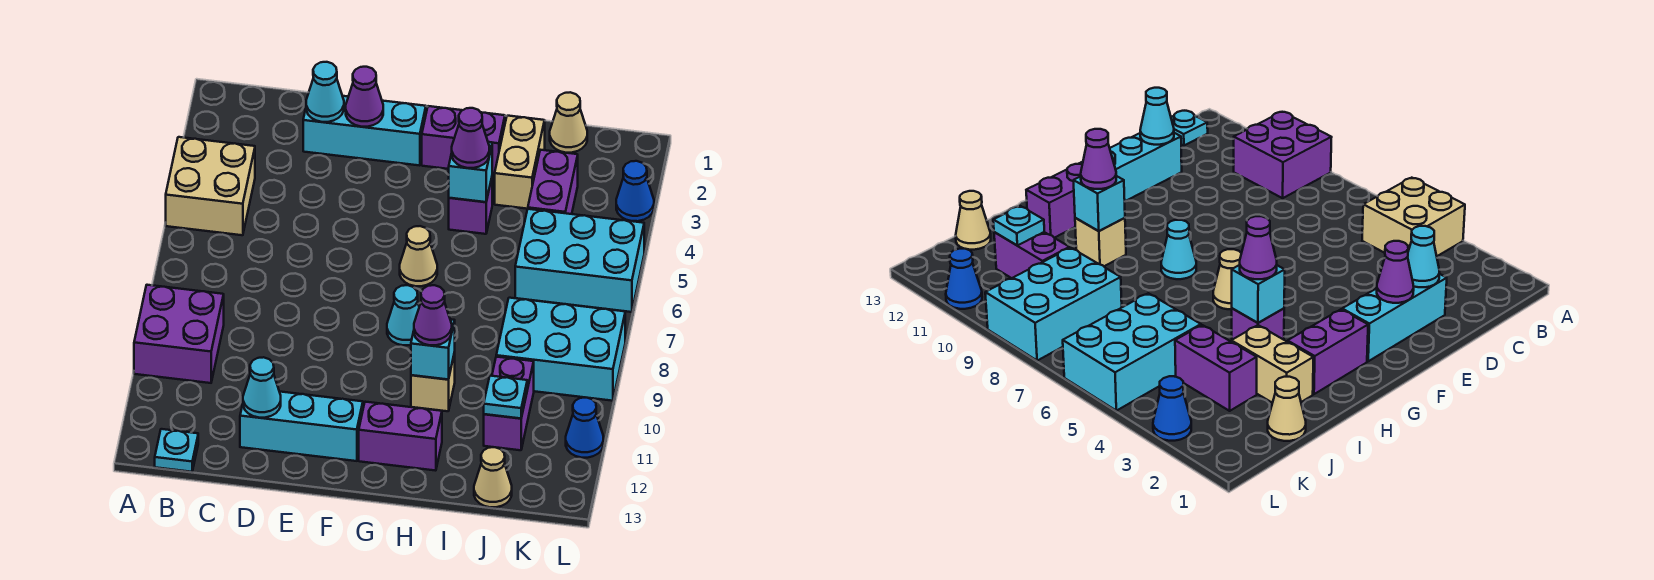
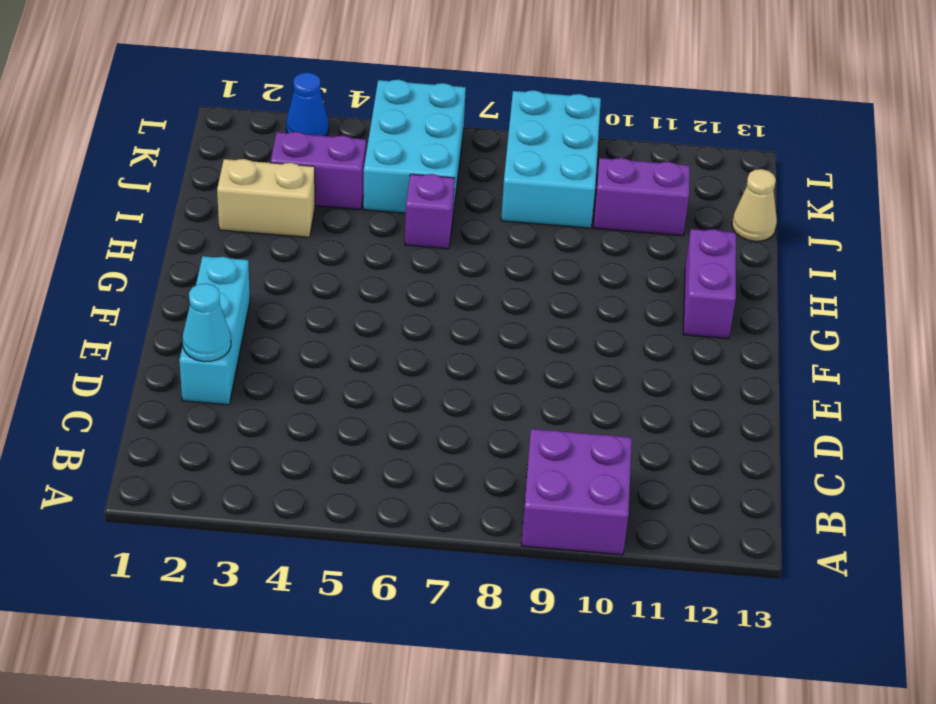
purple brick I6 level 1 -> purple brick H4 level 1
none -> tan brick A4:B5 level 1
none -> cyan plate B13 level 1
none -> cyan brick D12:F12 level 1

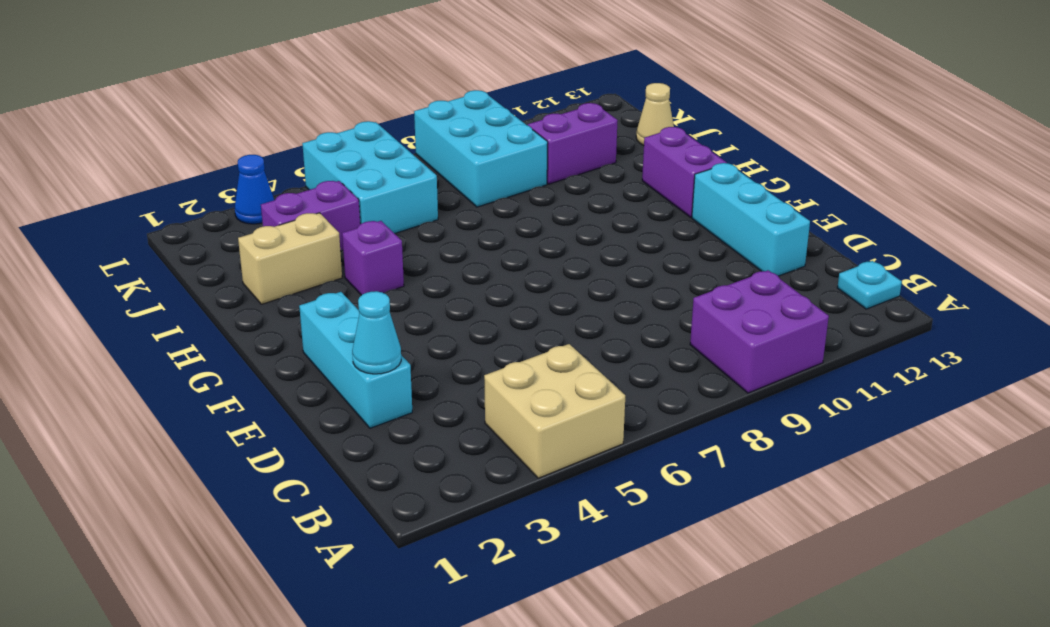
none -> purple brick G2:H2 level 1
none -> tan cone G6 level 1
none -> cyan cone G8 level 1

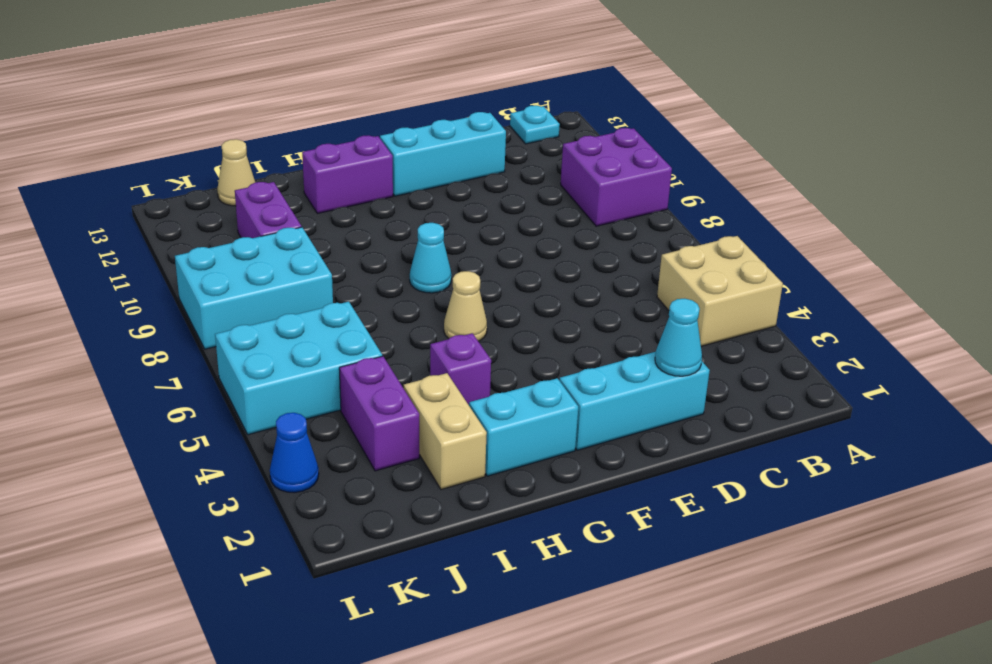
cyan brick G2:H2 level 1 -> purple brick G2:H2 level 1
none -> tan brick H10 level 1
none -> tan cone J1 level 1
none -> blue cone L11 level 1

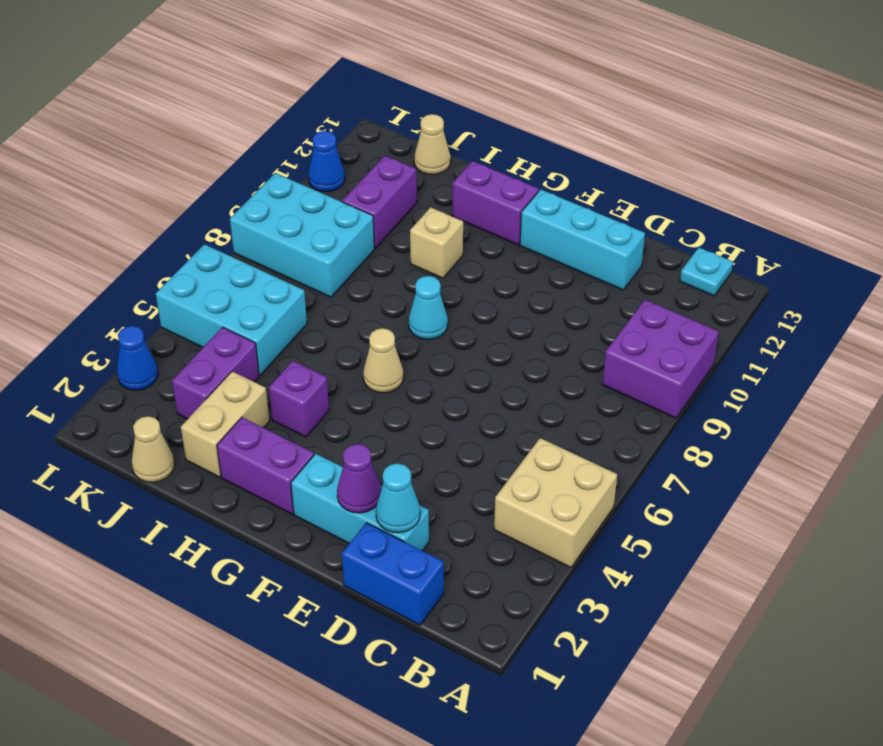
blue brick C1:D1 level 1 -> none
none -> cyan cone D12 level 2
none -> cyan brick H4 level 2
none -> cyan brick H10 level 2

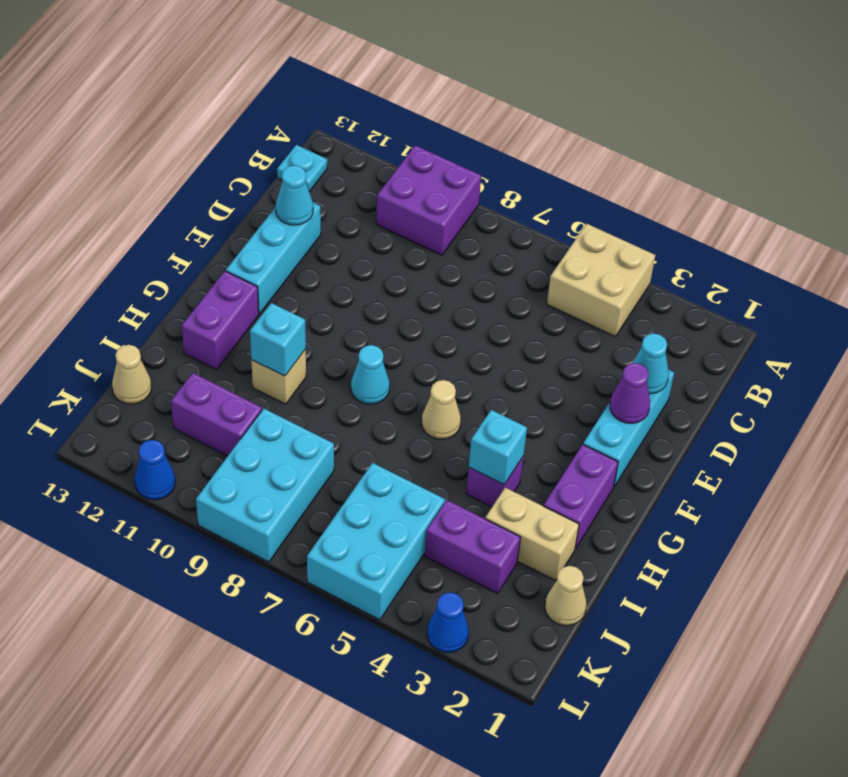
none -> cyan plate J11 level 2
none -> purple cone H4 level 3
none -> purple cone H10 level 3

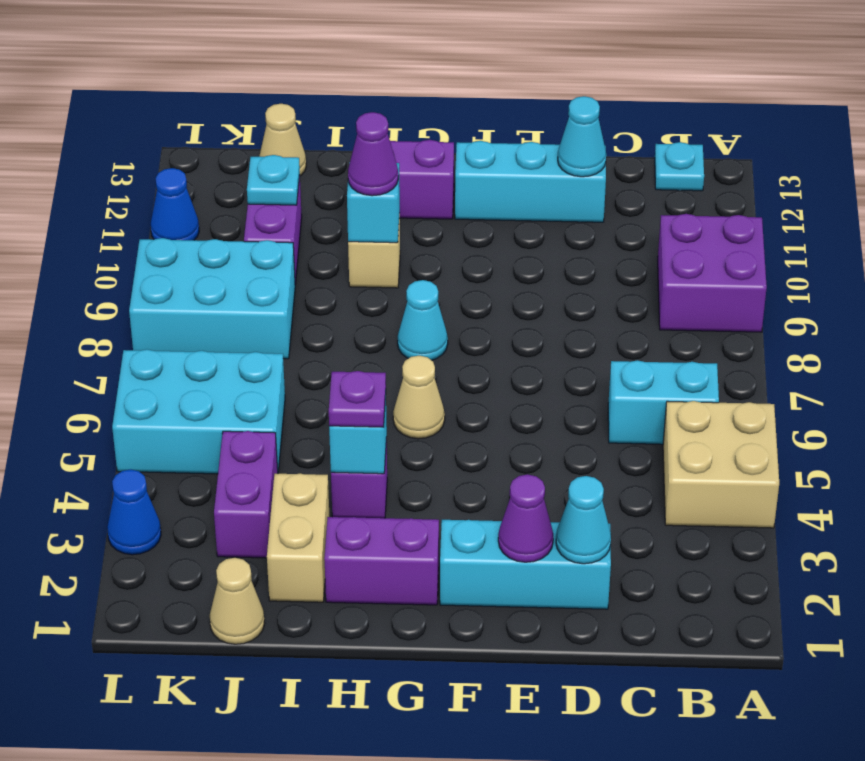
cyan brick B6:C6 level 1 -> none
purple plate H4 level 3 -> purple cone H4 level 3

